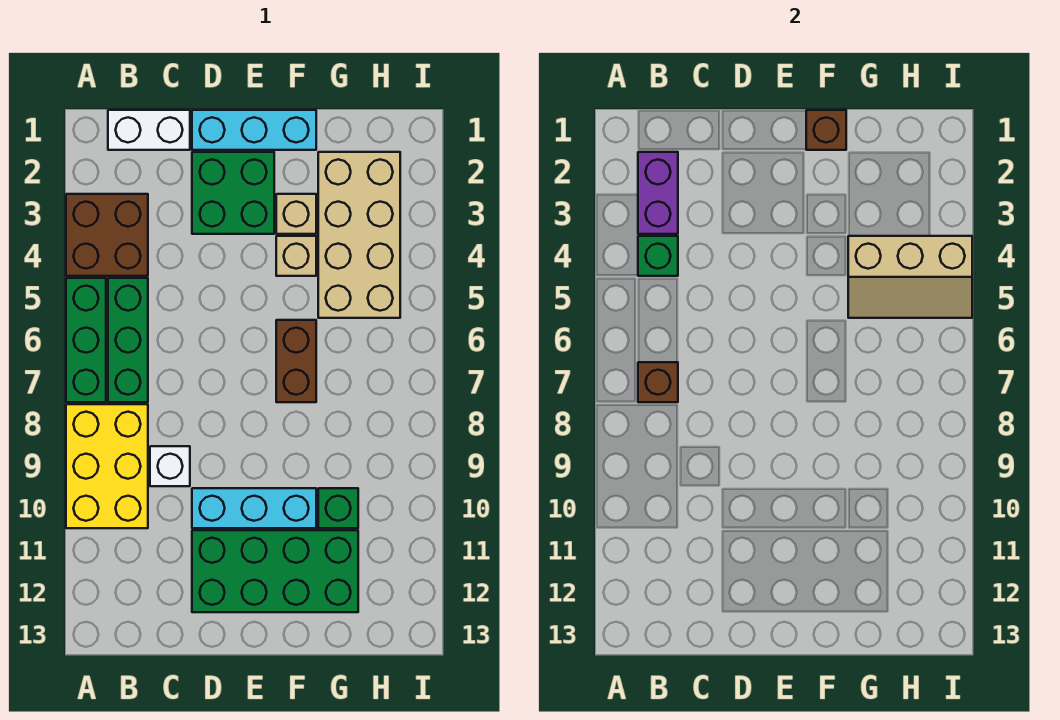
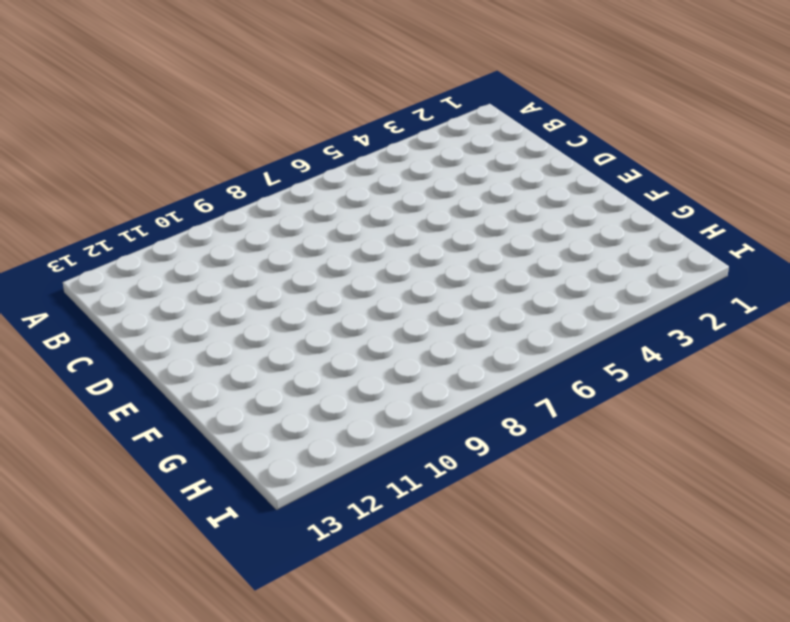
none -> brown brick A3:B4 level 1
none -> green brick A5:A7 level 1
none -> yellow brick A8:B10 level 1

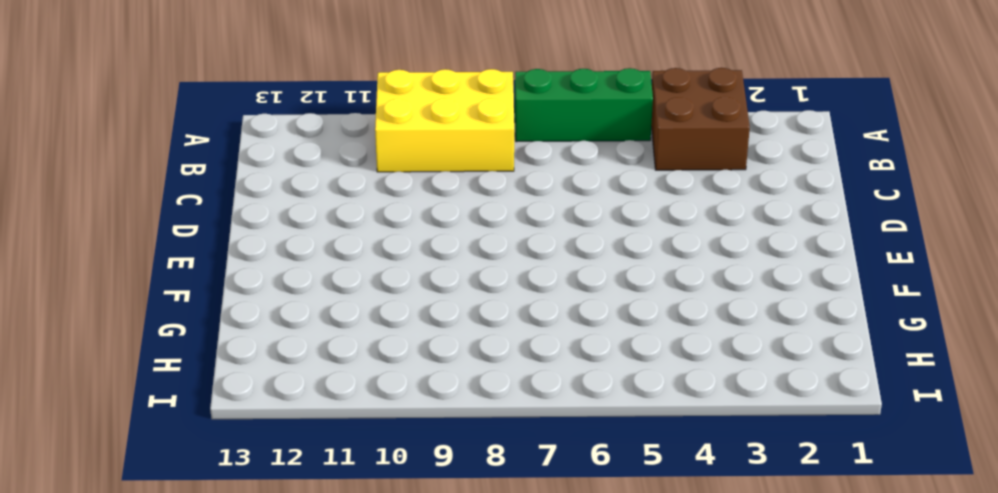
none -> white brick B1:C1 level 1
none -> green brick B5:B7 level 1
none -> white brick C9 level 1

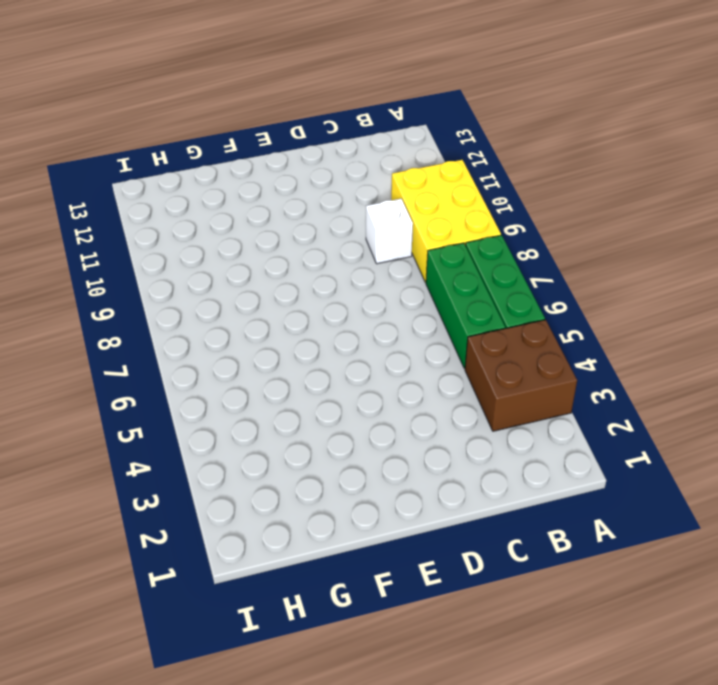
none -> white brick B1:C1 level 1
none -> cyan brick D1:F1 level 1
none -> green brick D2:E3 level 1

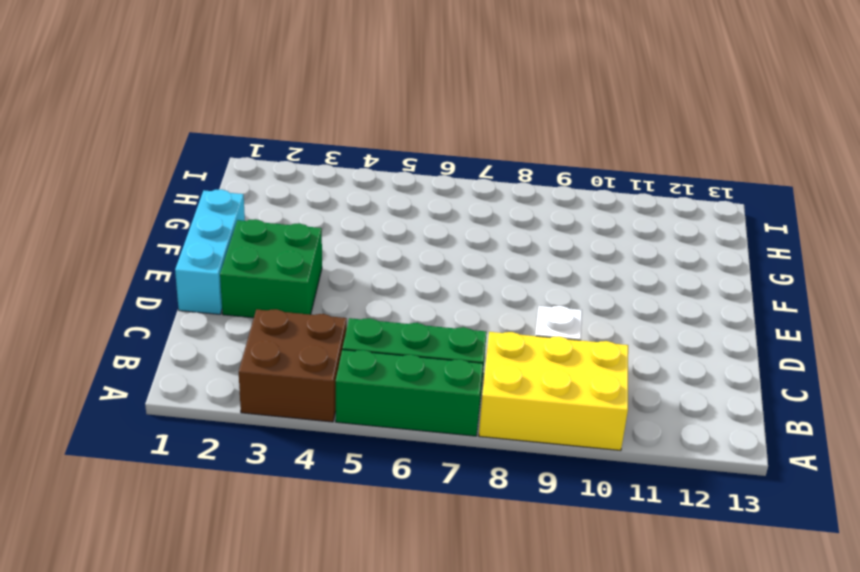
none -> white brick B1:C1 level 1
none -> cyan brick D10:F10 level 1
none -> green brick D11:G12 level 1

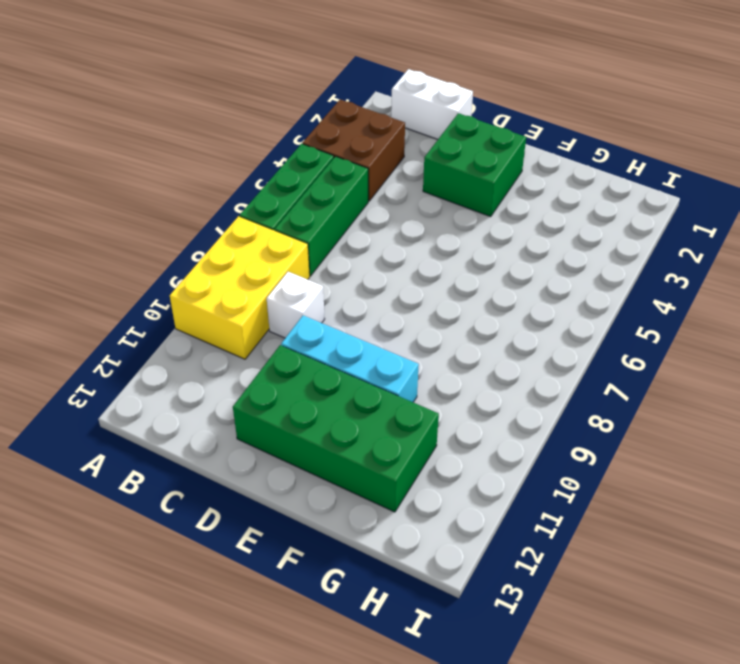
none -> cyan brick D1:F1 level 1
none -> tan brick F3 level 1
none -> tan brick F4 level 1

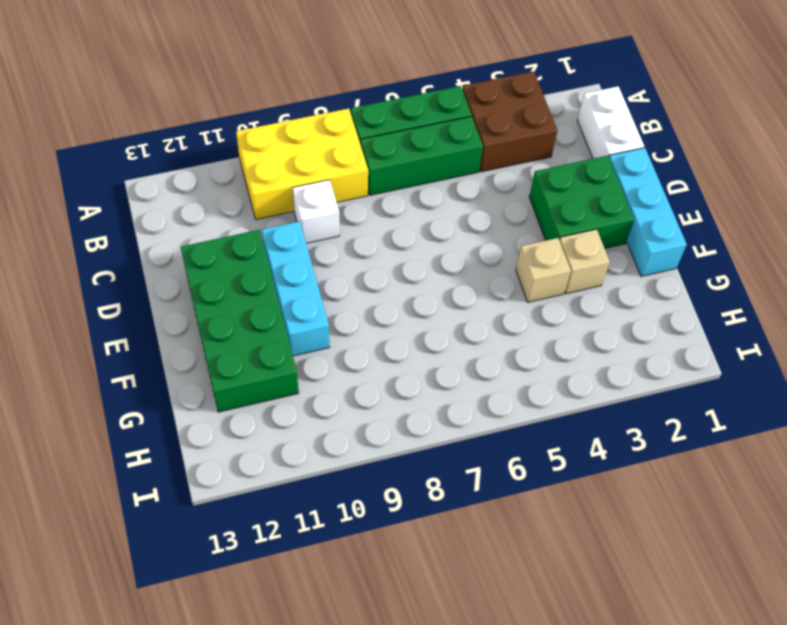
none -> brown brick F6:F7 level 1
none -> tan brick G2:H5 level 1
none -> green brick G10 level 1

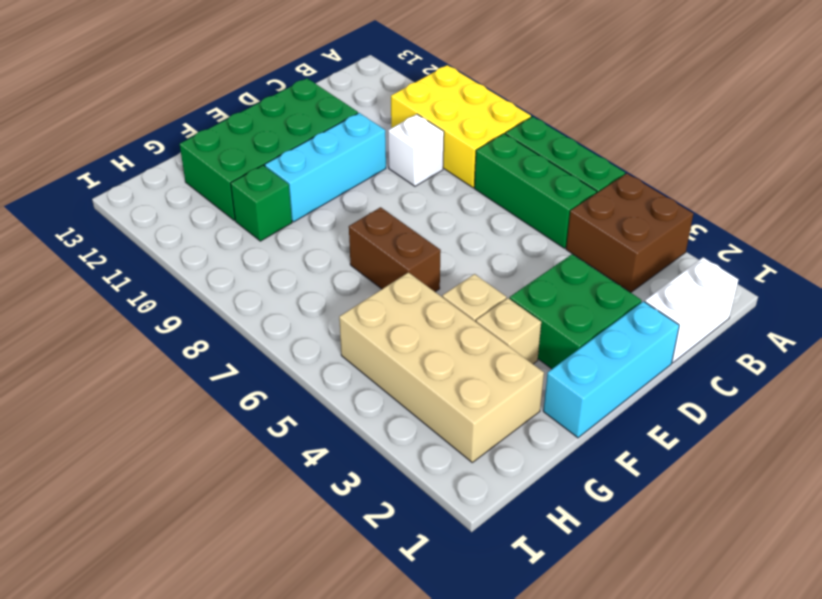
none -> purple brick B2:B3 level 2
none -> green brick B4 level 2
none -> brown brick B7 level 2

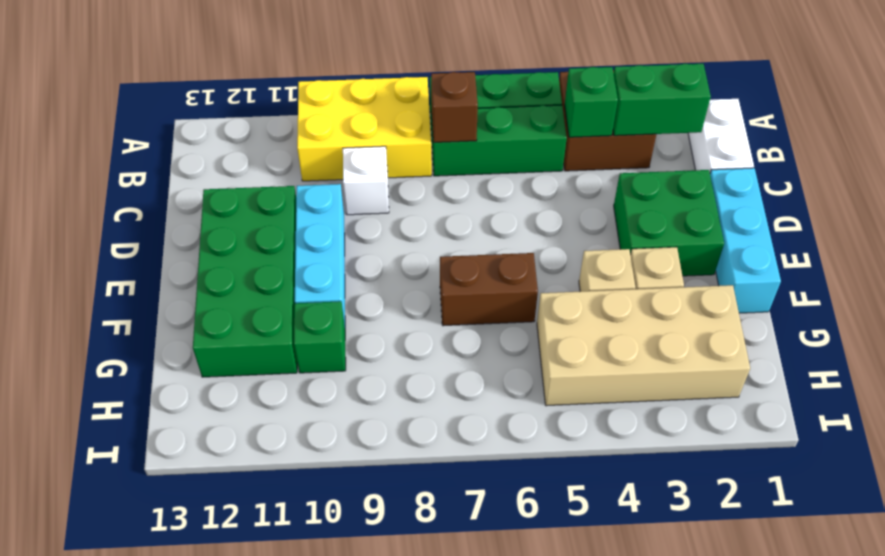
green brick B2:B3 level 2 -> purple brick B2:B3 level 2
none -> brown brick F1 level 2
none -> tan slope G4:I5 level 2 top 4

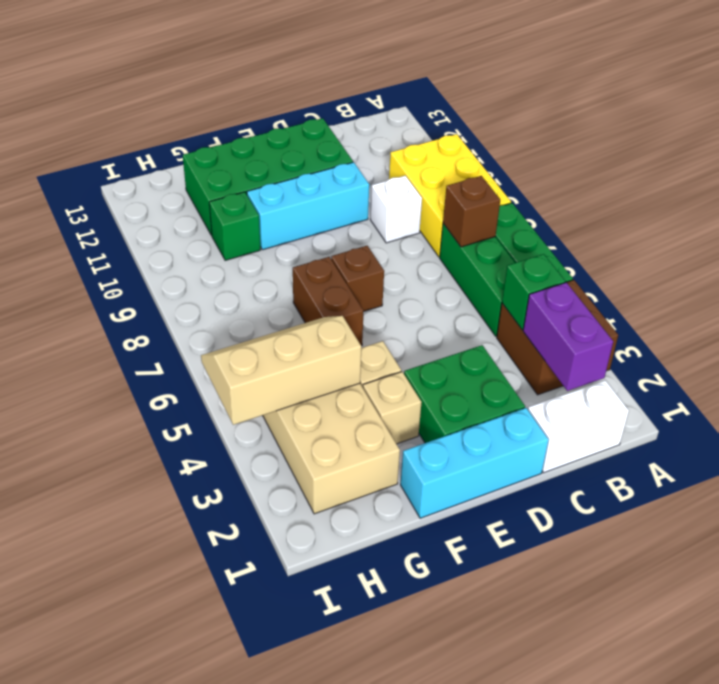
brown brick E7 level 1 -> brown brick F1 level 2

